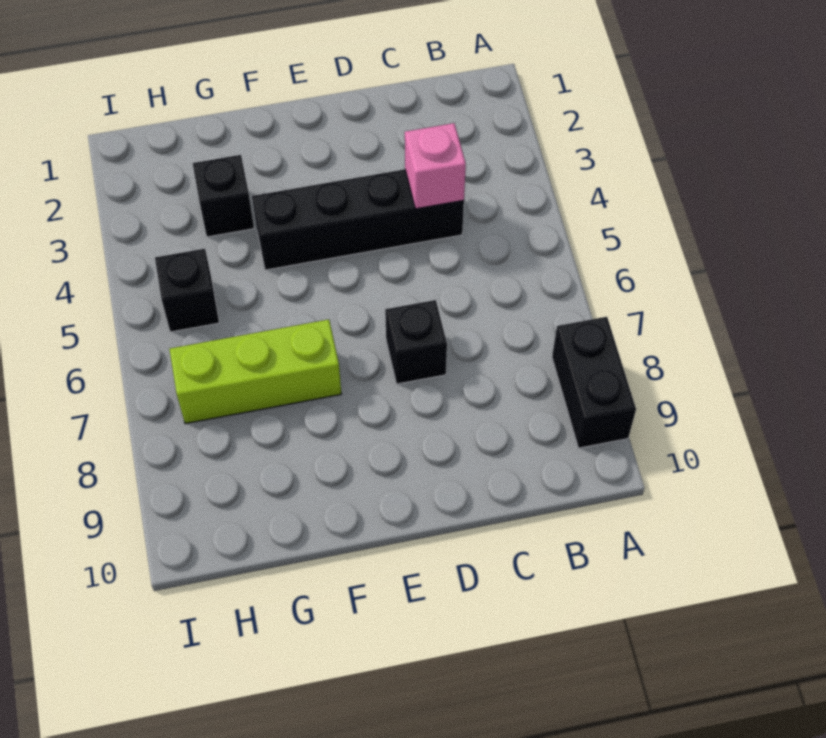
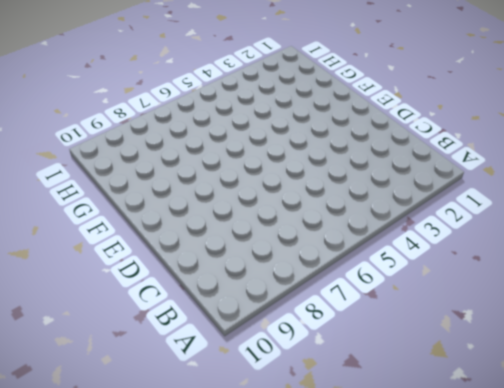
none -> black brick A8:A9 level 1
none -> black brick C4:F4 level 1

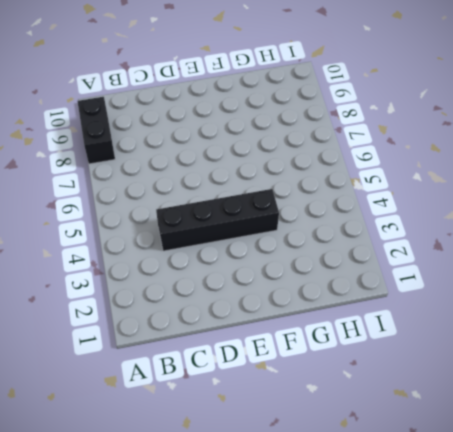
none -> black brick D7 level 1
none -> lime brick F7:H7 level 1

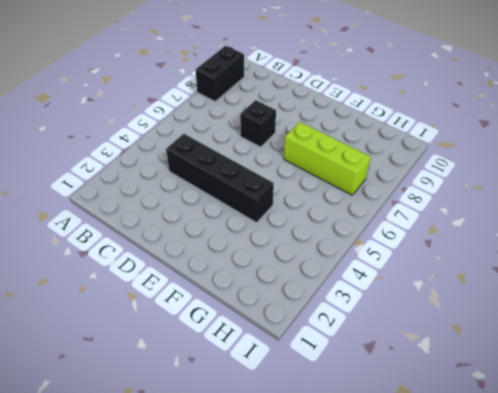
none -> black brick G3 level 1
none -> black brick H5 level 1

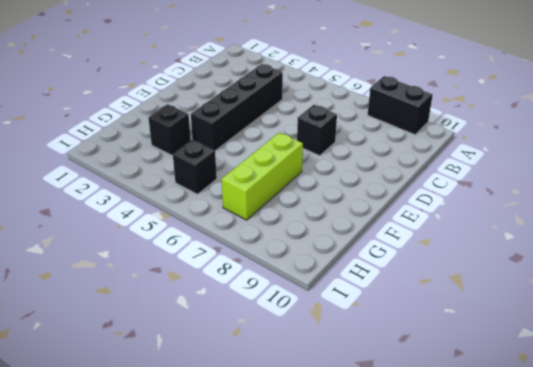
none -> pink brick C4 level 2

